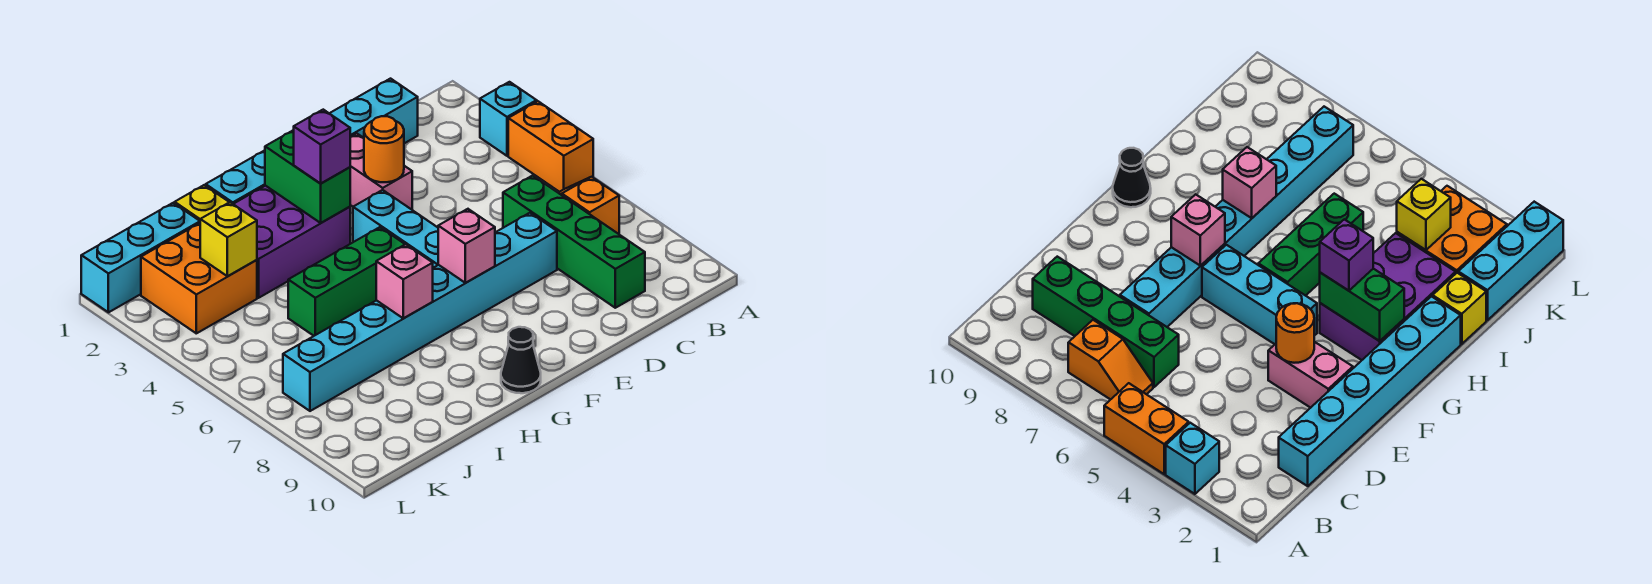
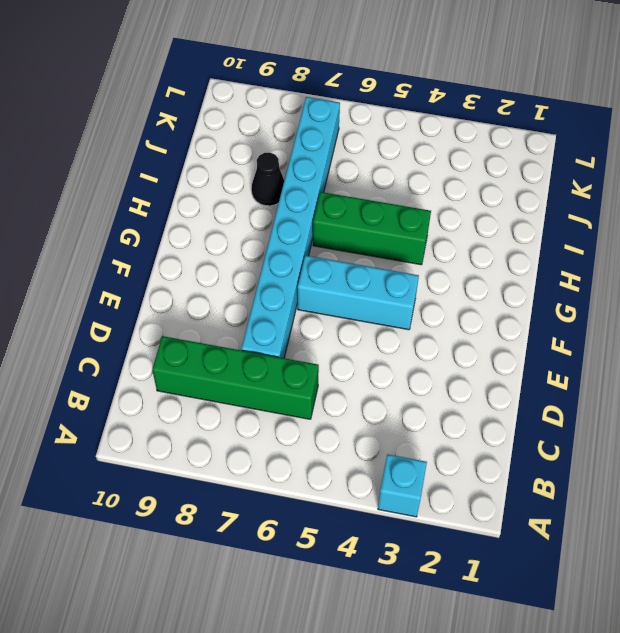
green brick H4:H6 level 1 -> green brick G5:I5 level 1
black cone I8 level 1 -> black cone G10 level 1
none -> orange brick A4:A5 level 1
none -> orange slope B6:B7 level 1 top 7
none -> cyan brick C1:H1 level 1

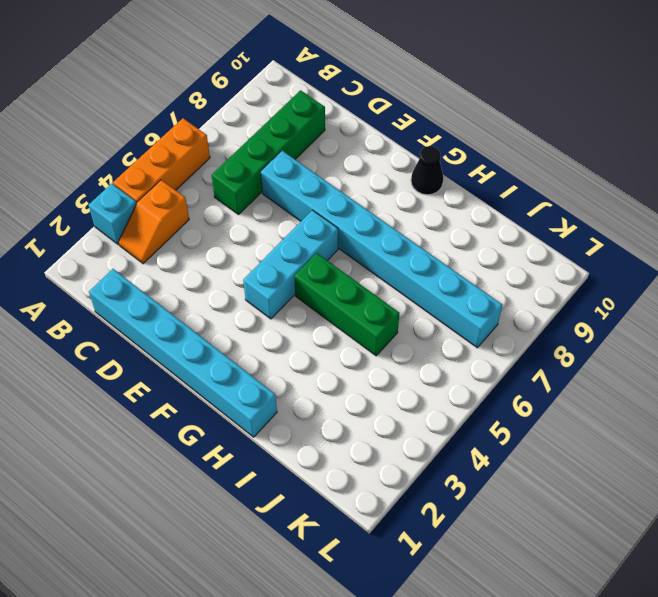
orange brick A4:A6 level 1 -> orange brick A4:A5 level 1
orange slope B3:B4 level 1 top 4 -> orange slope B6:B7 level 1 top 7
none -> pink brick E2:E3 level 1
none -> purple brick G2:I3 level 1
none -> yellow brick I1 level 1

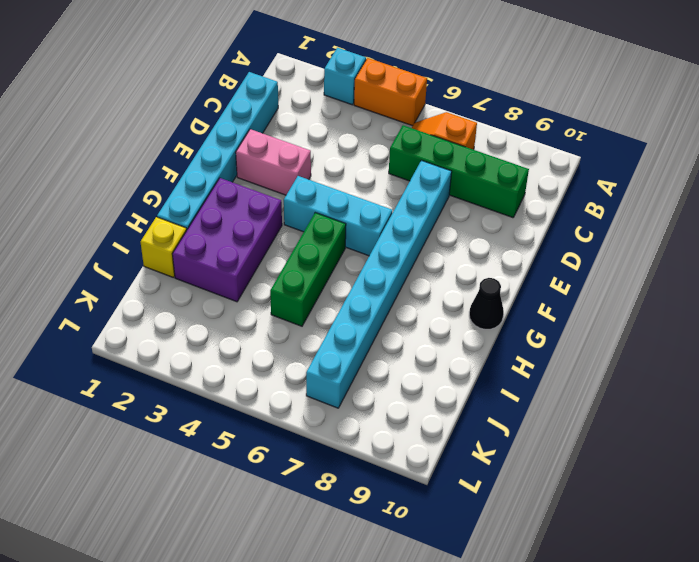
none -> cyan brick J1:L1 level 1
none -> orange brick J2:K3 level 1
none -> orange round brick E3 level 2

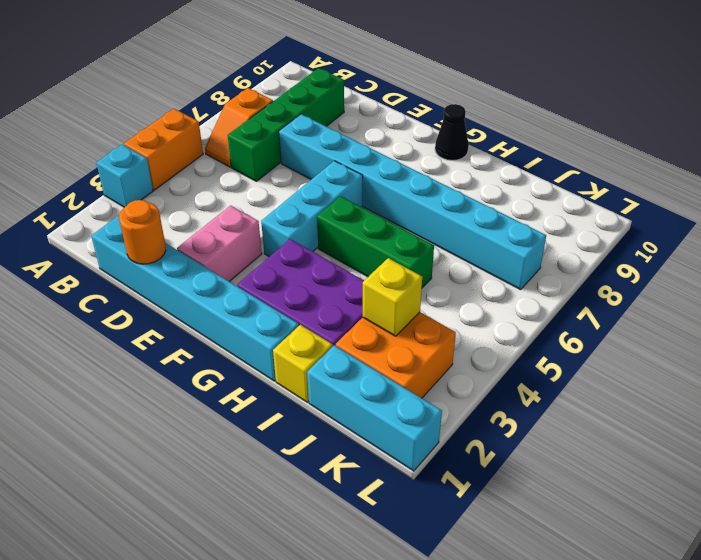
orange round brick D1 level 2 -> orange round brick E3 level 2
none -> pink brick F7 level 2
none -> green brick G2:G3 level 2
none -> pink brick H7 level 2

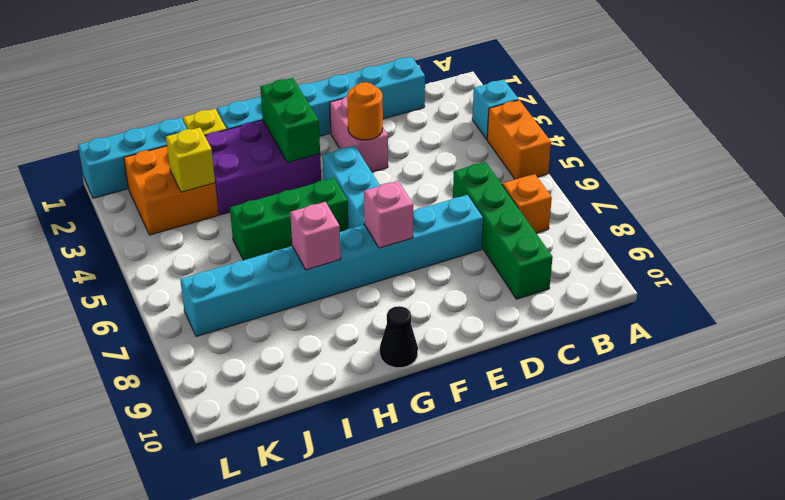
none -> purple brick G3 level 3

